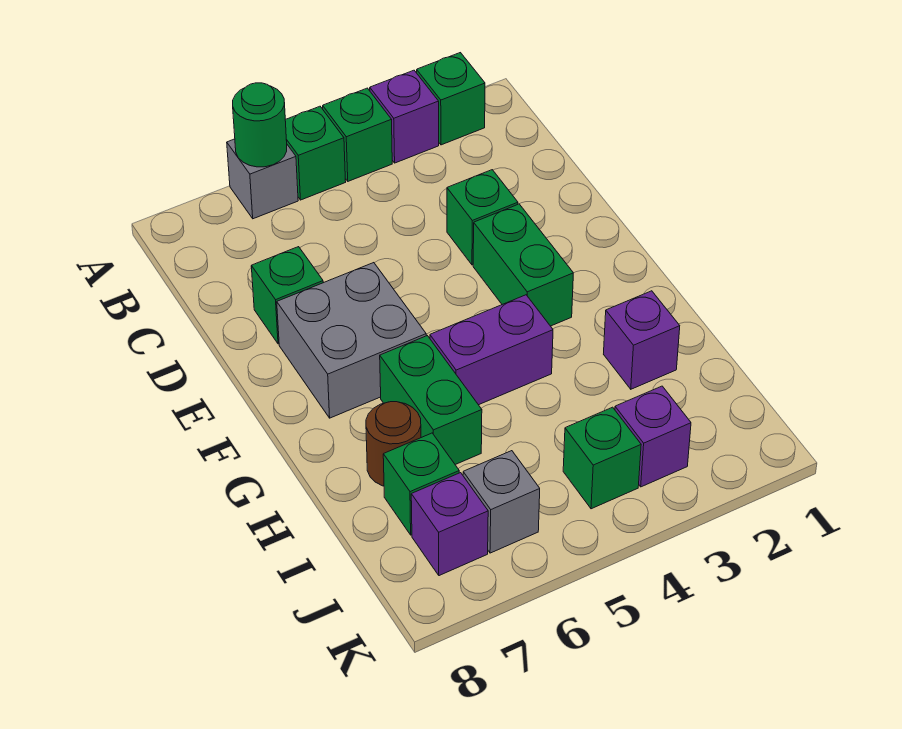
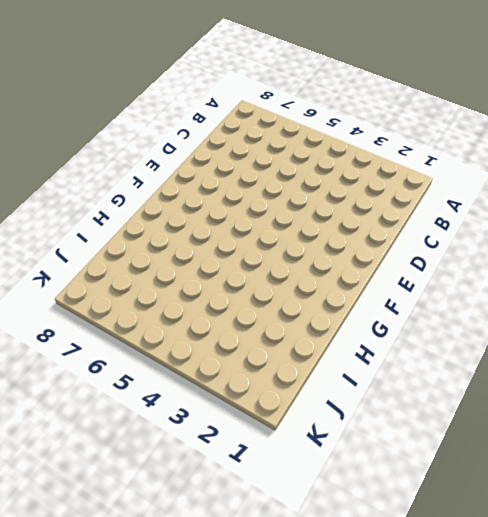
none -> green brick A2 level 1
none -> purple brick A3 level 1
none -> green brick A4 level 1

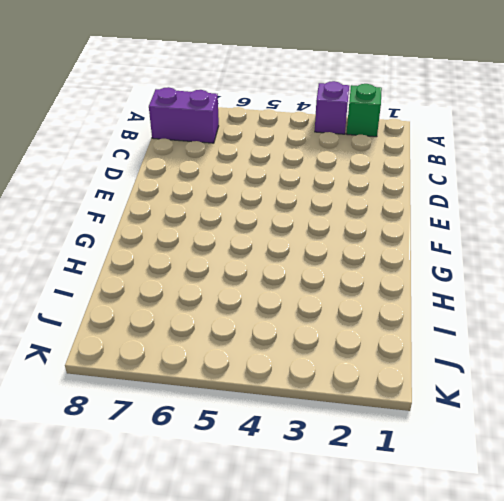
purple brick B7:B8 level 1 -> purple brick G4:G5 level 1
none -> green brick A4 level 1
none -> green brick A5 level 1
none -> grey brick A6 level 1

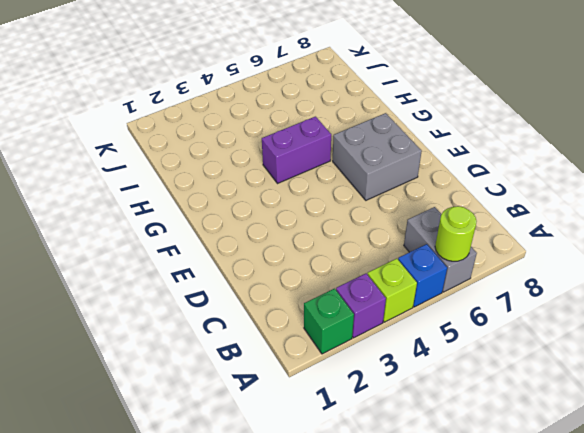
lime brick A4 level 1 -> green brick A4 level 1
blue brick A5 level 1 -> green brick A5 level 1
grey brick A6:B6 level 1 -> grey brick A6 level 1
lime round brick A6 level 2 -> green round brick A6 level 2
none -> green brick D3 level 1
none -> green brick D7 level 1
none -> green brick E3:F3 level 1

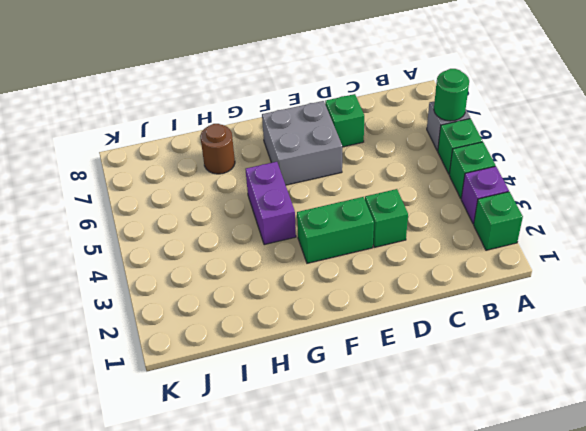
none -> green brick G6:H6 level 1
none -> purple brick H2 level 1
none -> green brick I7 level 1

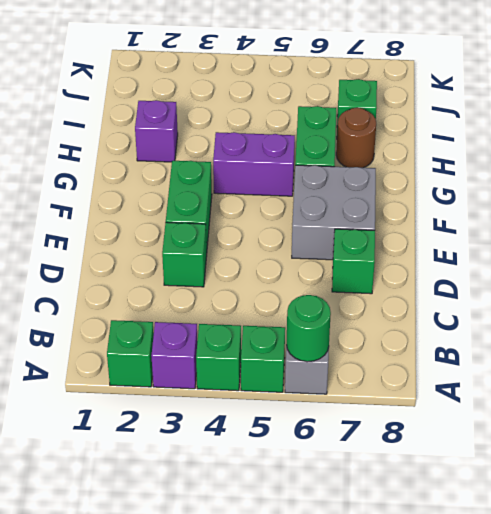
none -> purple brick J3 level 1
none -> green brick J4 level 1
none -> grey brick J6 level 1

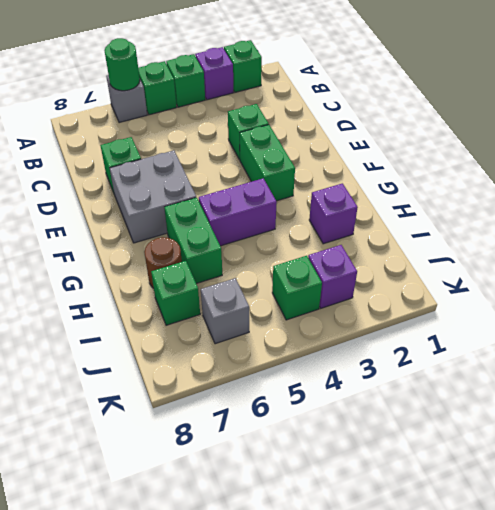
none -> purple brick J7 level 1

